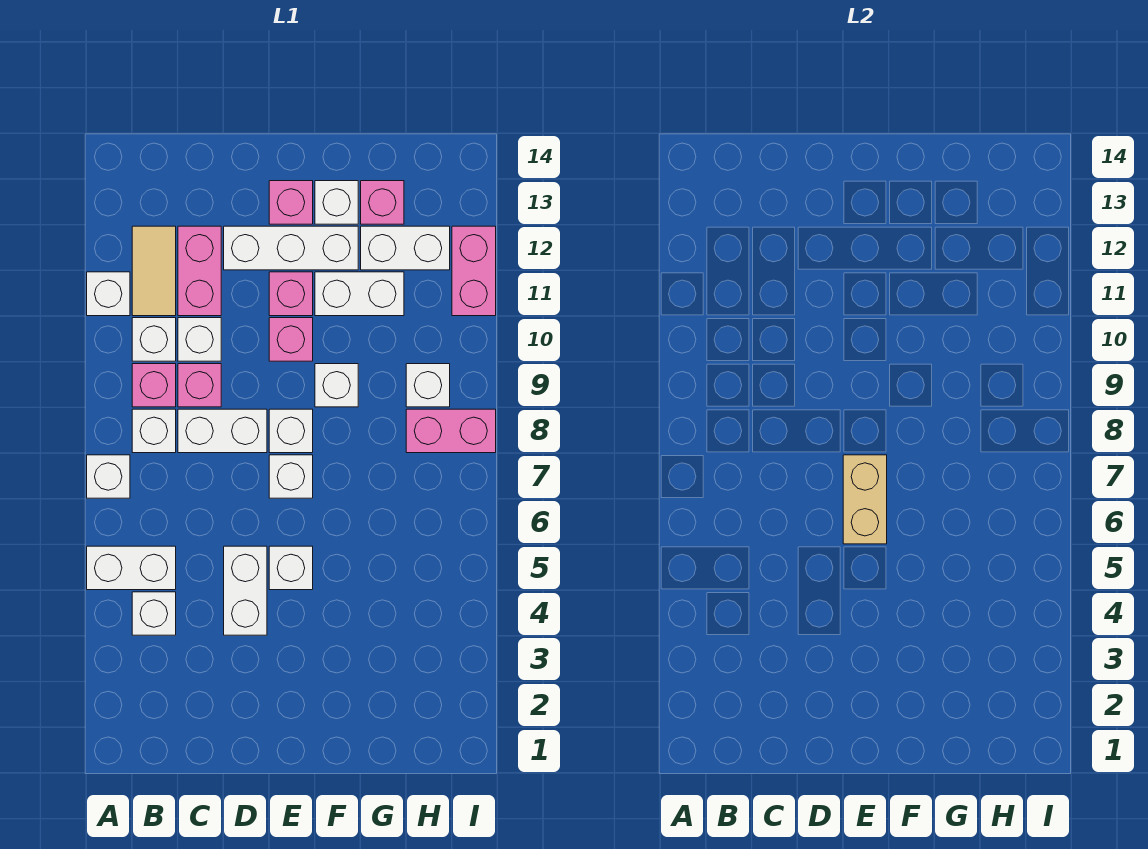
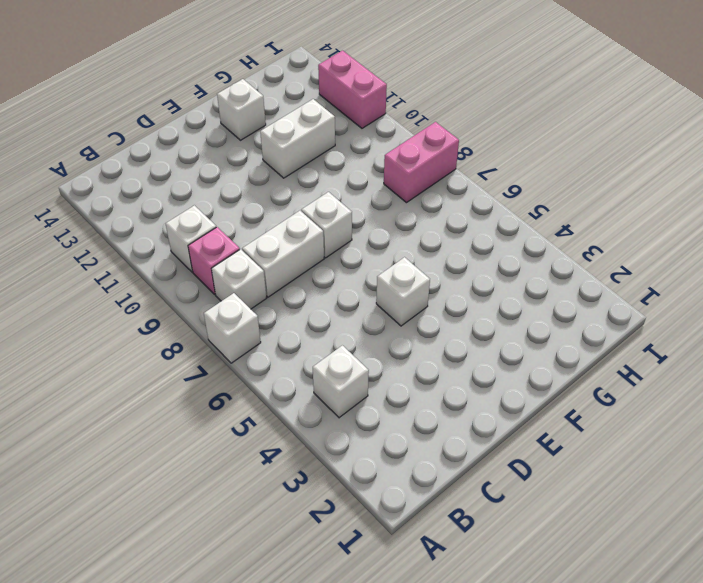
none -> white brick A5:B5 level 1
none -> white brick A11 level 1
none -> tan tile B11:B12 level 1

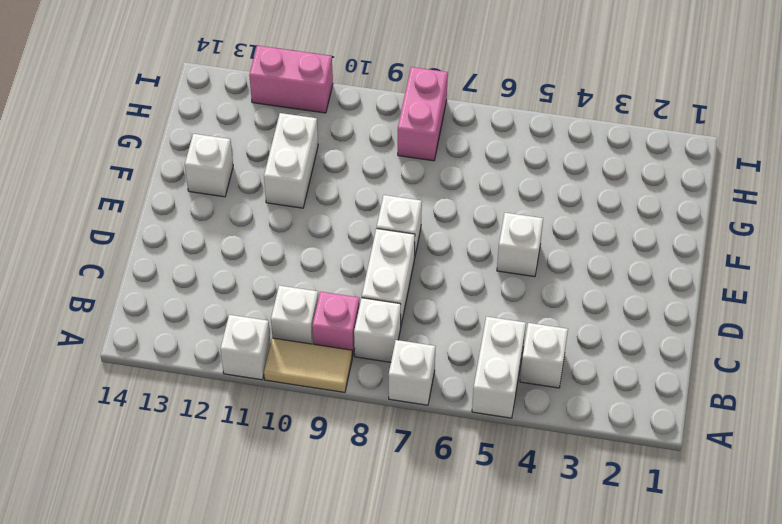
tan tile A9:A10 level 1 -> tan tile B11:B12 level 1
none -> pink brick C9 level 1
none -> white brick C10 level 1
none -> pink brick C11:C12 level 1

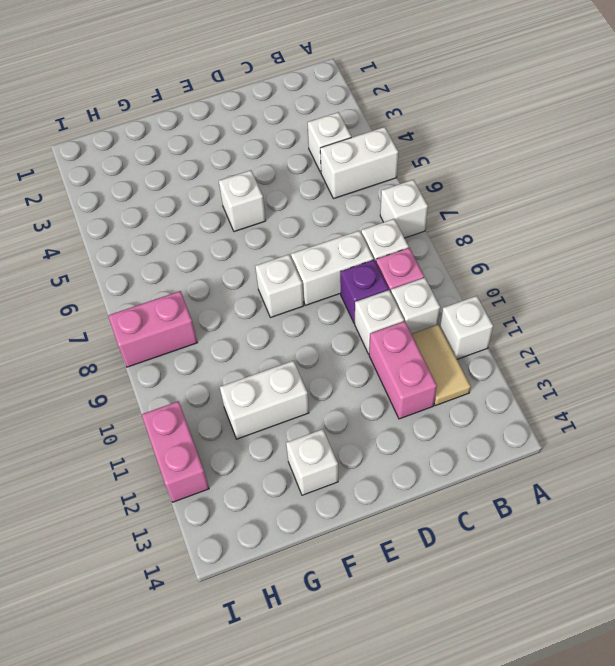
purple brick C9 level 1 -> pink brick C9 level 1
none -> white brick D4:D5 level 1
none -> white brick D12:F12 level 1
none -> white brick E7 level 1

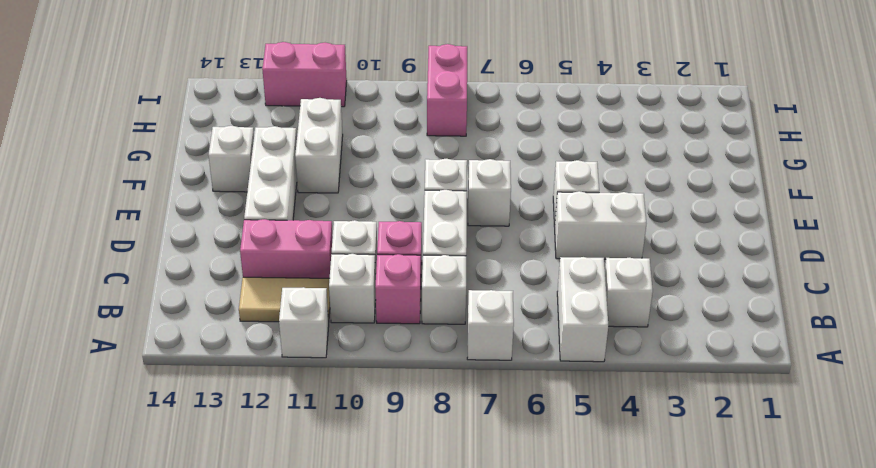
none -> pink brick E10 level 1
none -> pink brick E11 level 1
none -> pink brick E13 level 1

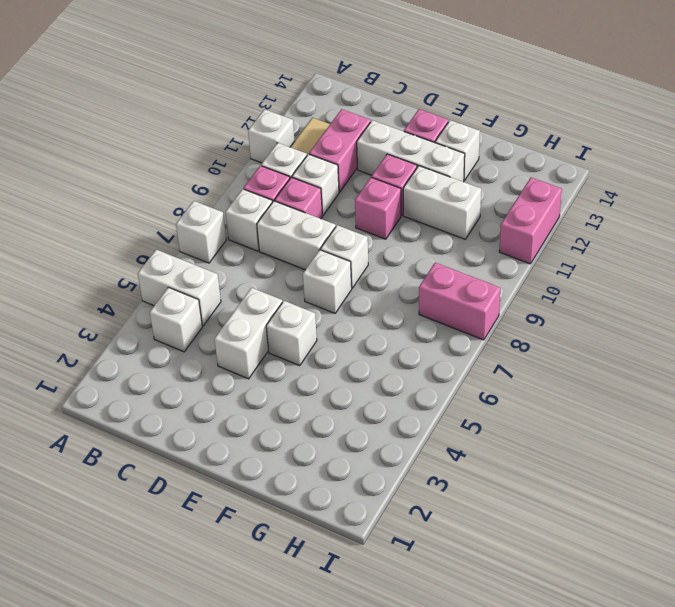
none -> white brick F9 level 1
none -> white brick G12:H12 level 1
none -> pink brick G13 level 1

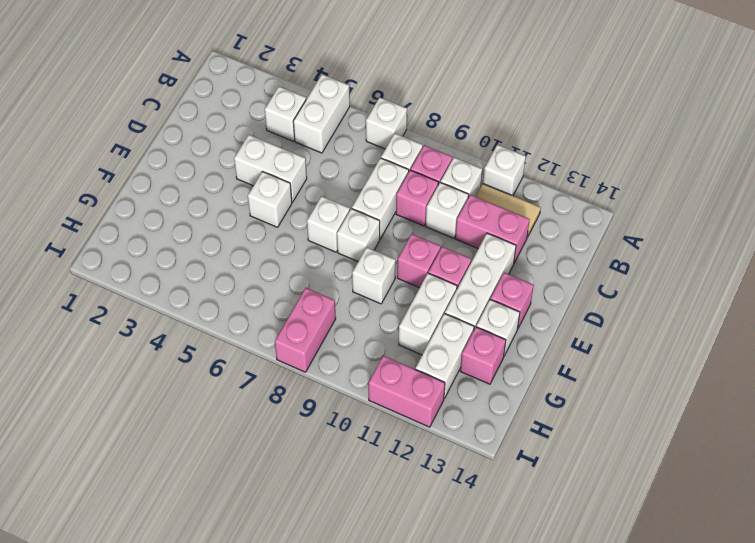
none -> white brick H9 level 1
none -> tan brick E6:E7 level 2

